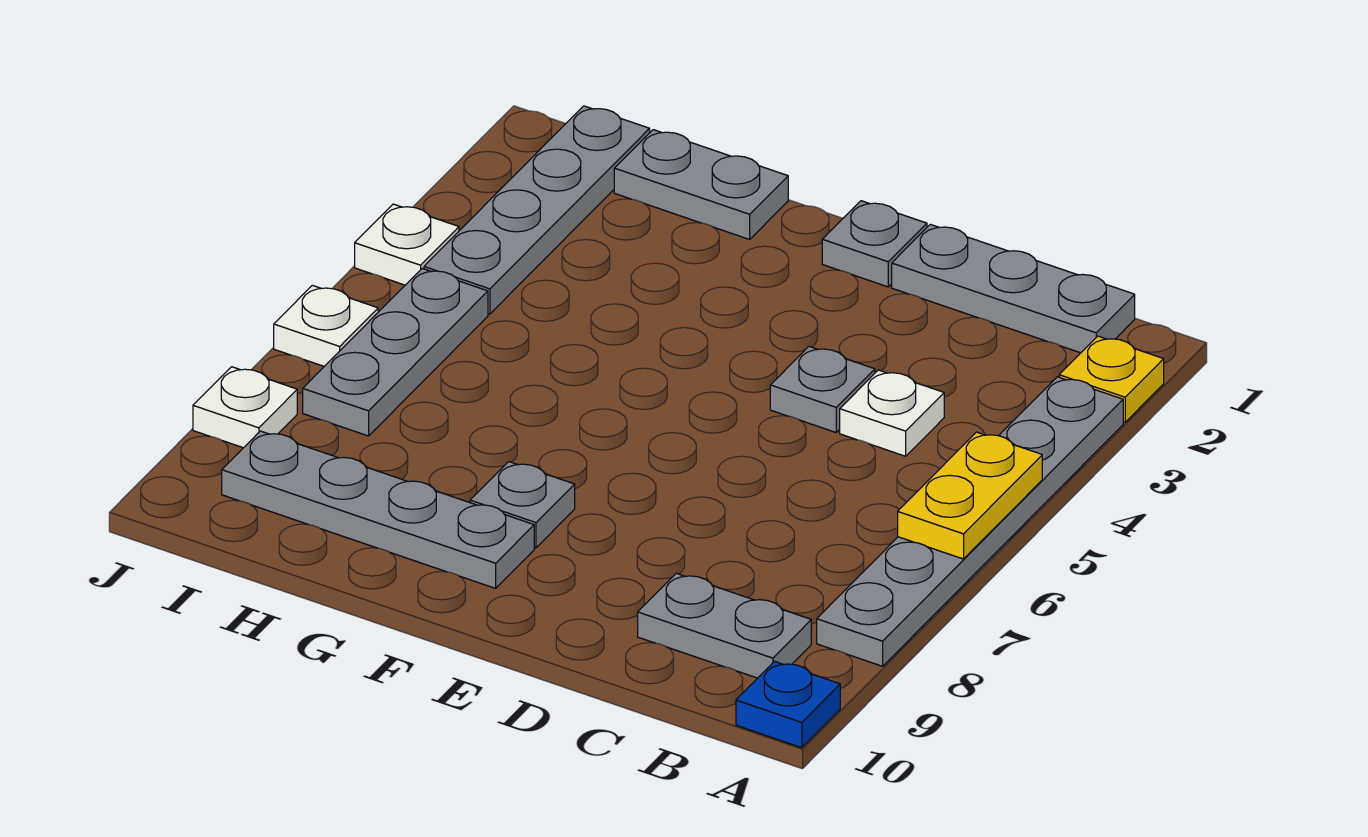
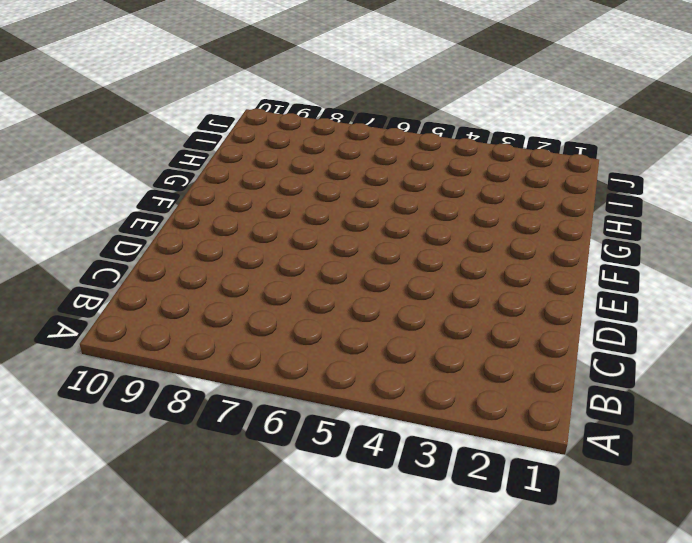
none -> yellow plate A2 level 1
none -> grey plate A3:A8 level 1
none -> blue plate A10 level 1

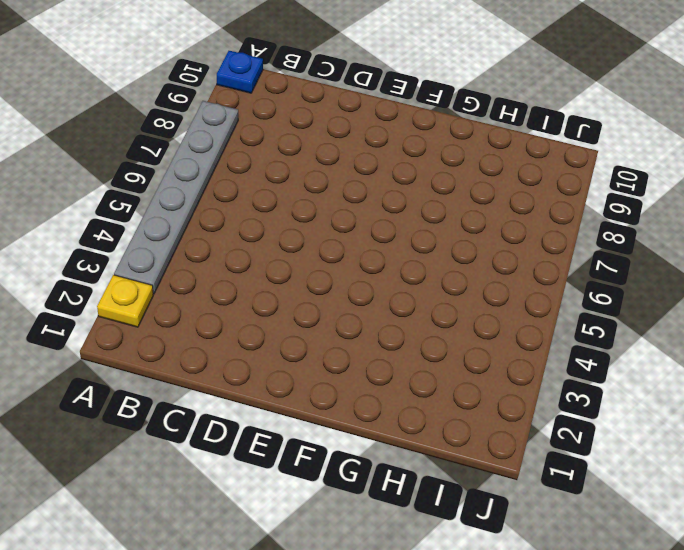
none -> grey plate B1:D1 level 1
none -> grey plate B9:C9 level 1
none -> white plate C4 level 1

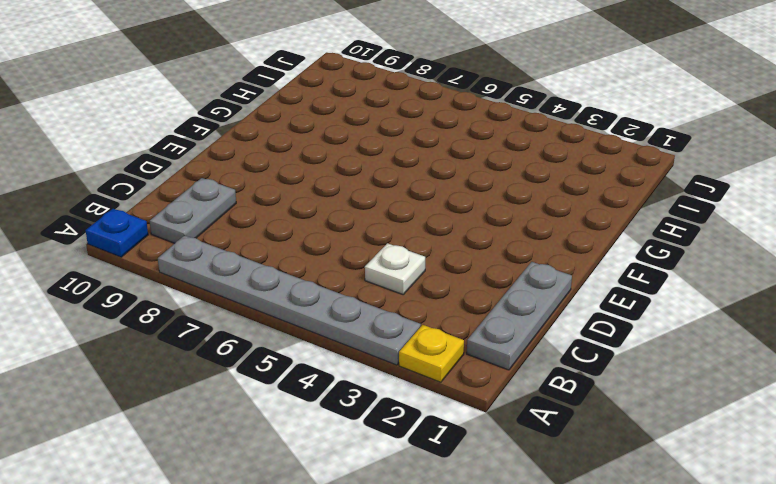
none -> grey plate D4 level 1
none -> grey plate E1 level 1
none -> grey plate F8 level 1

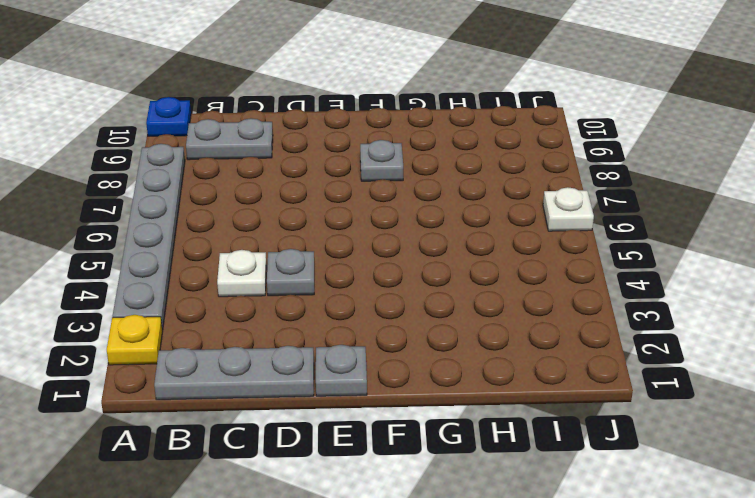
none -> grey plate F9:I9 level 1
none -> grey plate G1:H1 level 1
none -> grey plate I1:I4 level 1

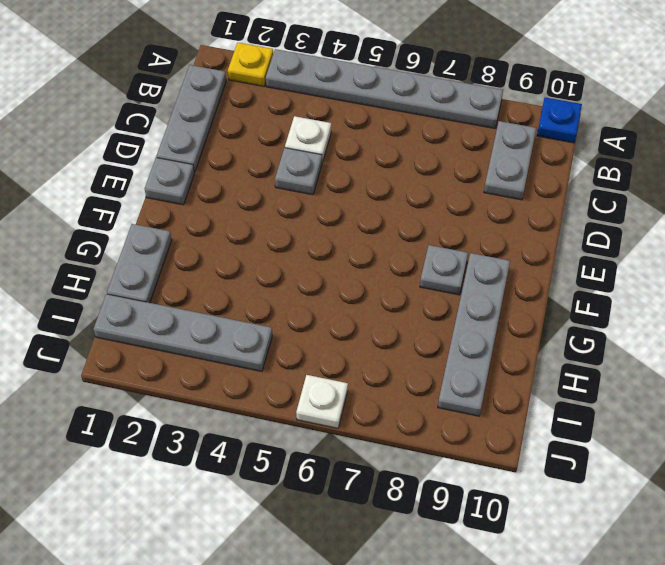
none -> grey plate I5:I7 level 1
none -> white plate J4 level 1
none -> white plate J8 level 1

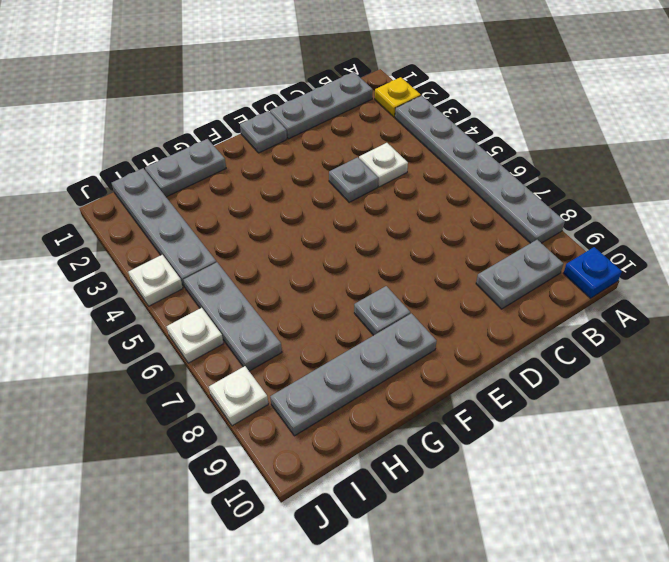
none -> yellow plate A5:A6 level 2

